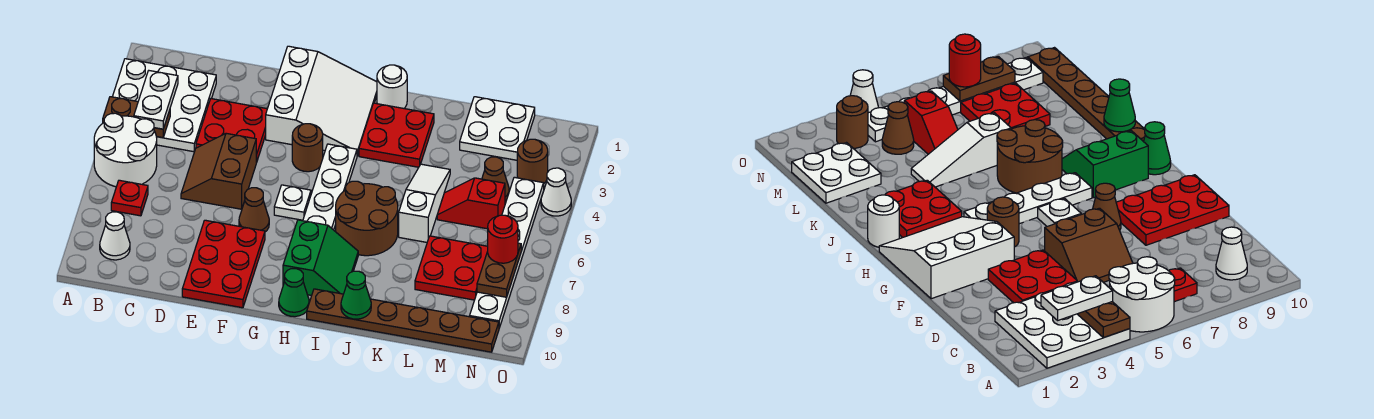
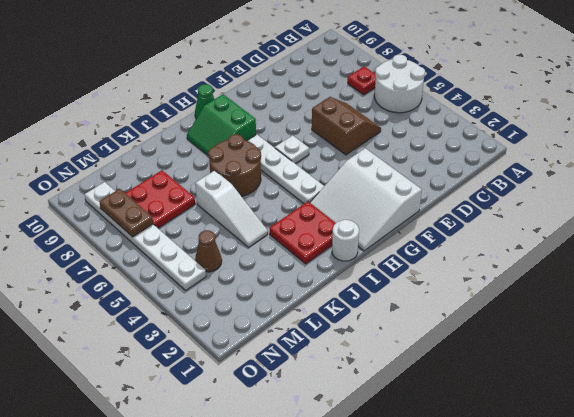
none -> white plate A2:C4 level 1
none -> white cone B9 level 1
none -> red plate D3:E4 level 1
none -> red plate E8:F10 level 1

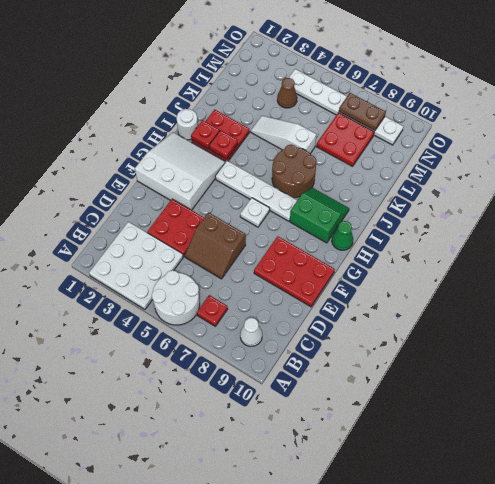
red plate I2 level 2 -> none
red plate I3 level 2 -> none
none -> brown cone F7 level 1
none -> brown round brick G4 level 1
none -> brown plate I10:N10 level 1
none -> white plate L1:M2 level 1

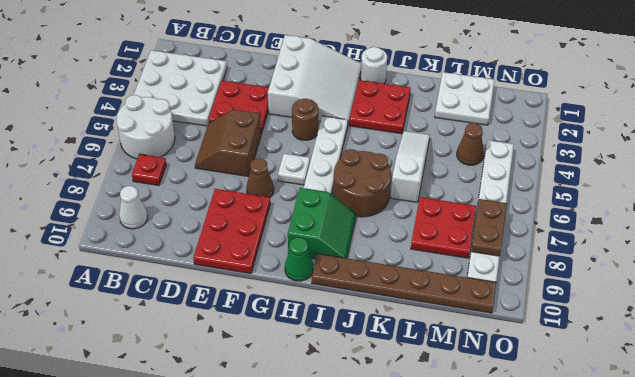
none -> red slope L5:M5 level 1 top M
none -> brown round brick N3 level 1
none -> white cone O4 level 1
none -> brown plate A4:B4 level 2

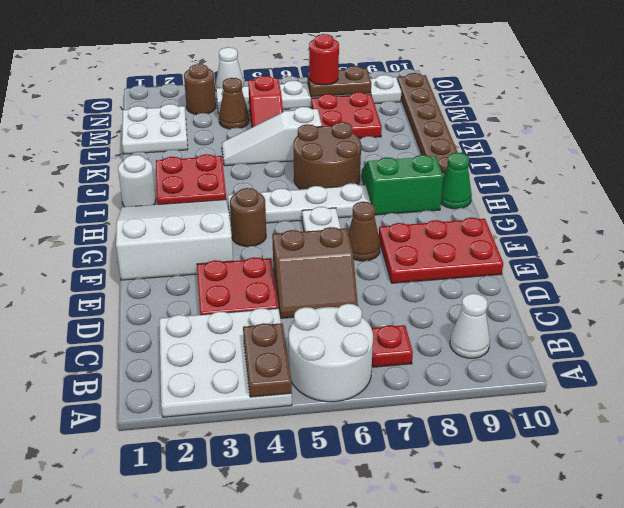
none -> green cone J10 level 2
none -> white plate B3:B4 level 3

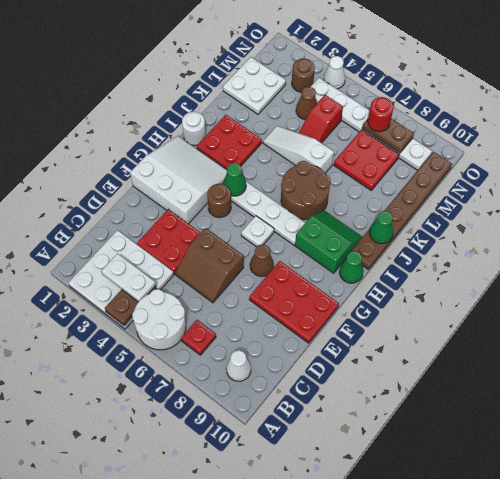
green cone H4 level 2 -> none

